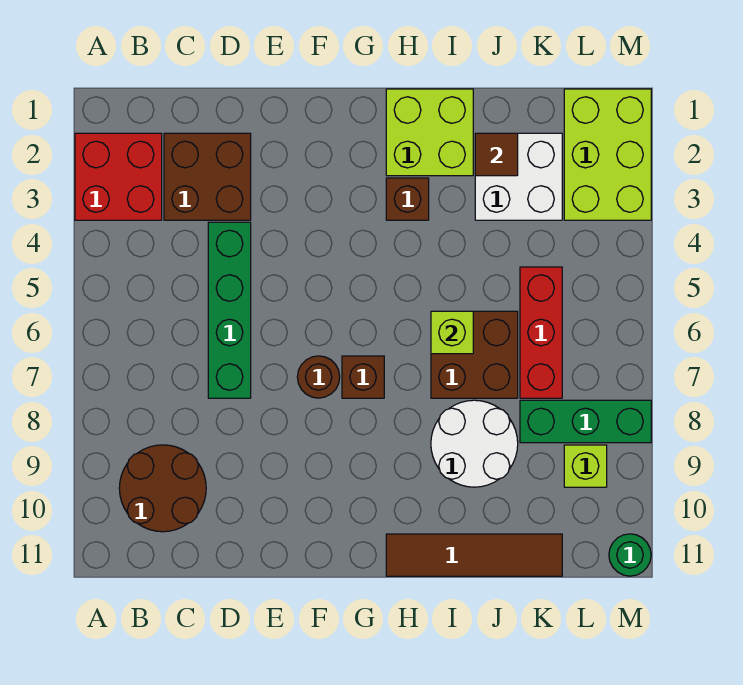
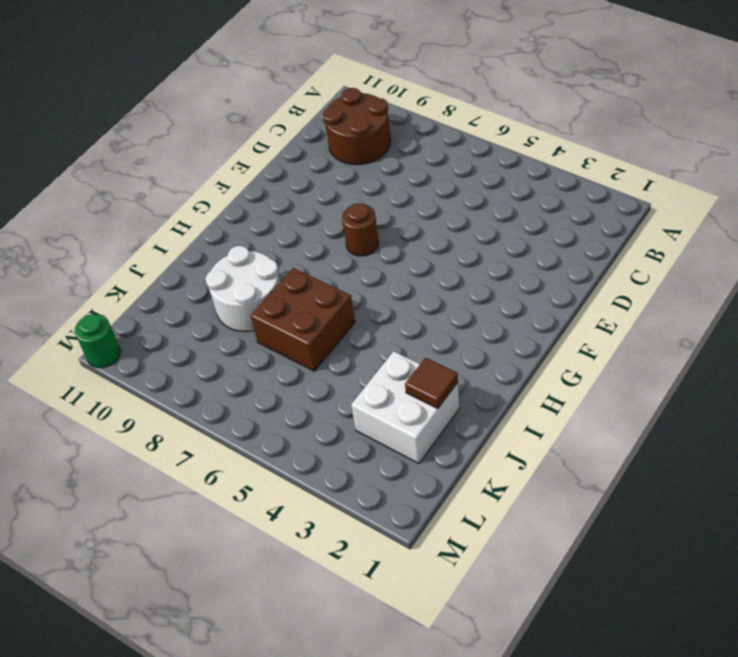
none -> red brick A2:B3 level 1
none -> brown brick C2:D3 level 1
none -> green brick D4:D7 level 1

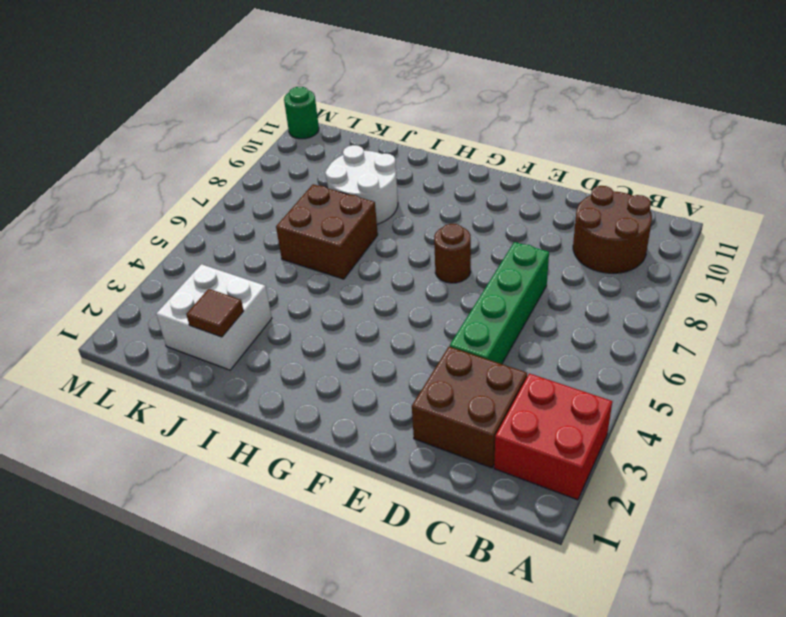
none -> brown brick G7 level 1
none -> lime brick H1:I2 level 1
none -> brown brick H3 level 1

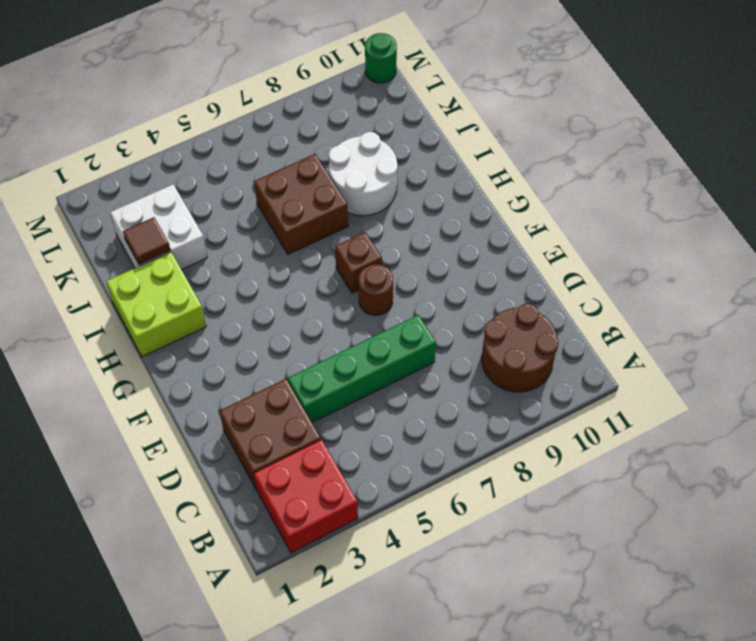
none -> brown brick H3 level 1
none -> brown tile H11:K11 level 1
none -> red brick K5:K7 level 1

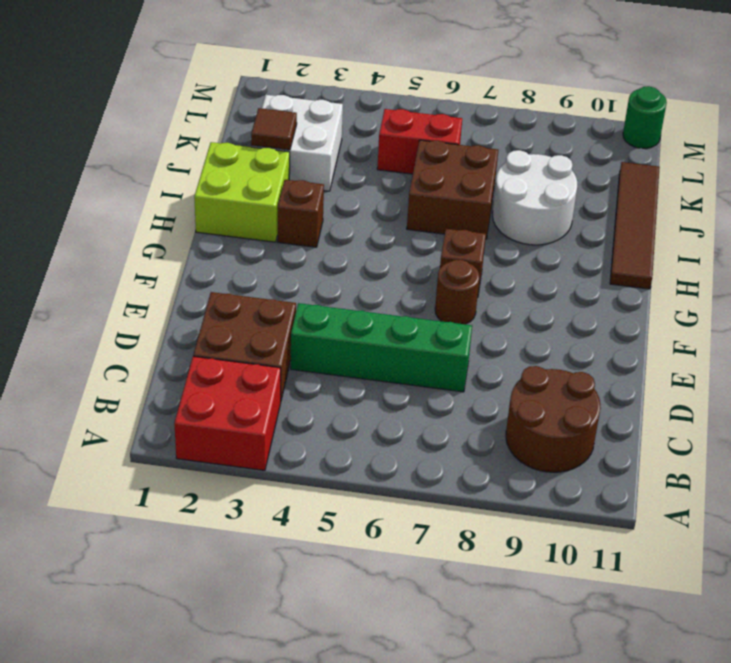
red brick K5:K6 level 1 -> red brick K5:K7 level 1
none -> green brick K8:M8 level 1
none -> lime brick L1:M3 level 1
none -> lime brick L9 level 1

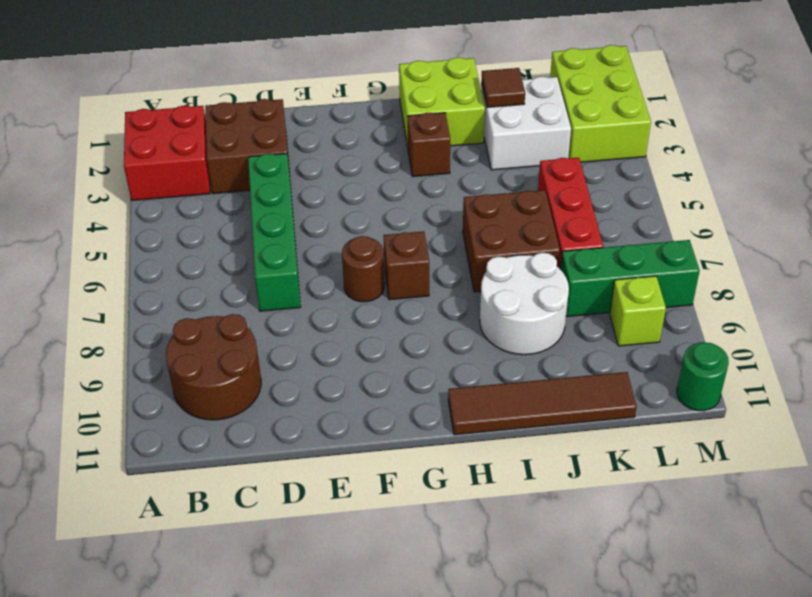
none -> lime brick I6 level 2

